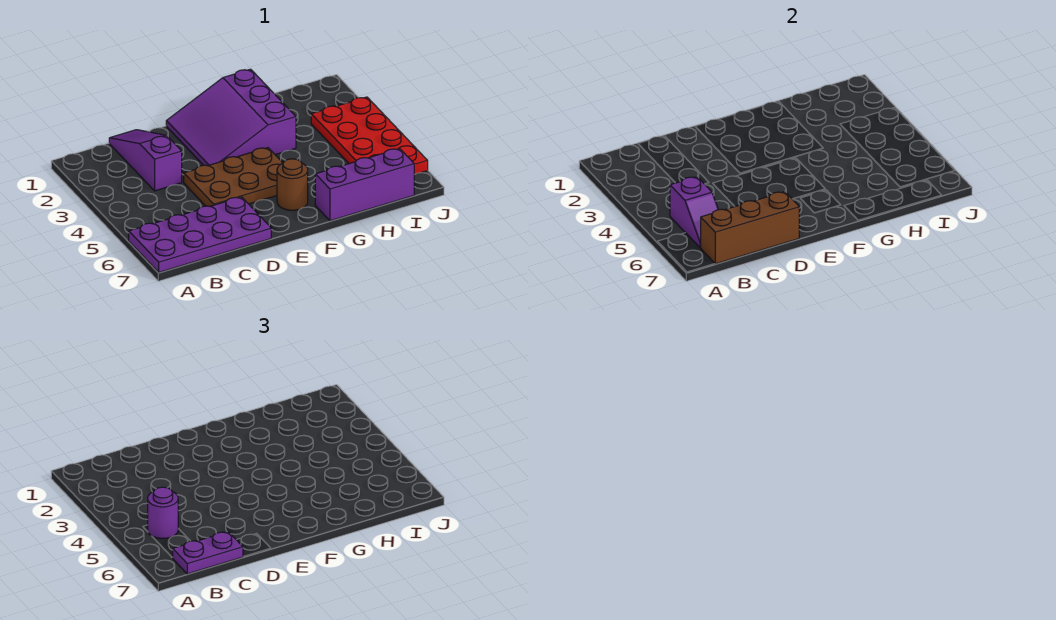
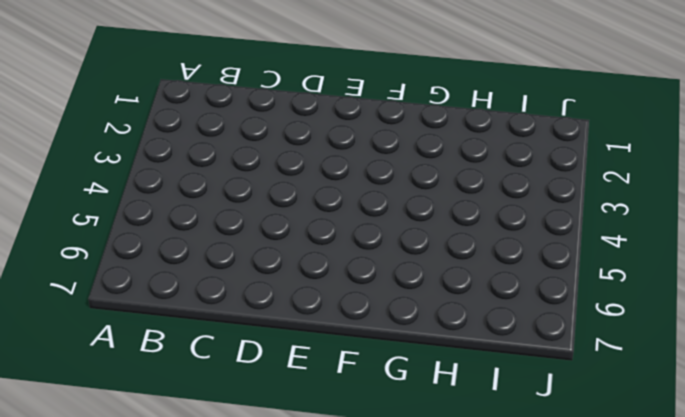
none -> purple plate A6:D7 level 1
none -> purple slope C1:C3 level 1 top 3

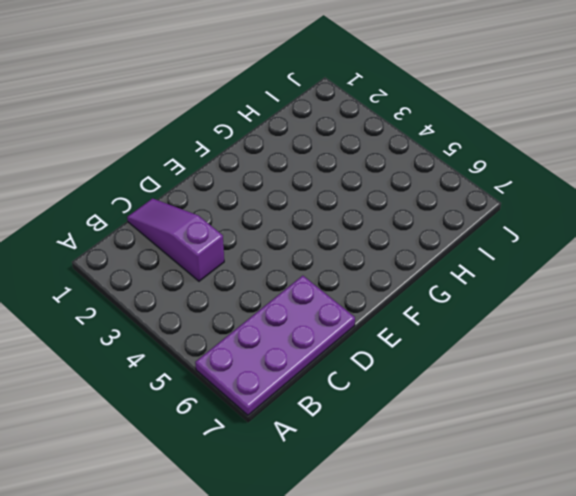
none -> brown plate D4:F5 level 1
none -> purple slope E1:G3 level 1 top G

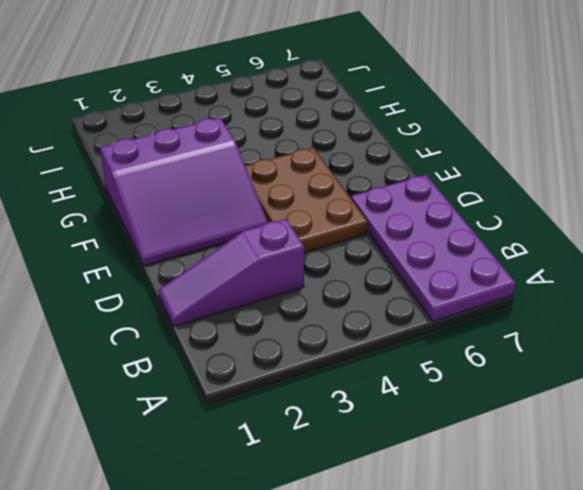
none -> brown round brick F6 level 1
none -> purple brick G7:I7 level 1

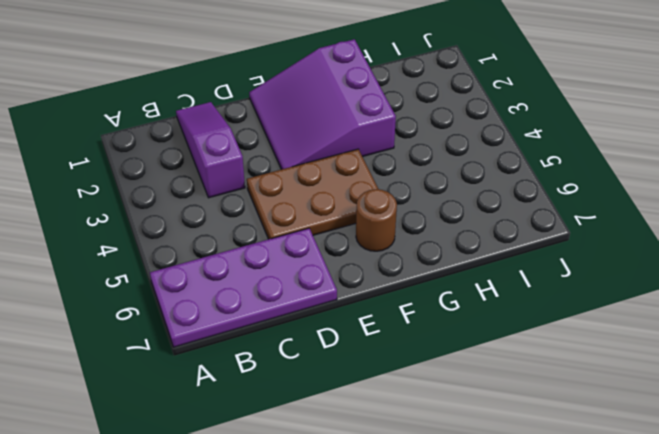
none -> purple brick G7:I7 level 1
none -> red plate I3:J6 level 1

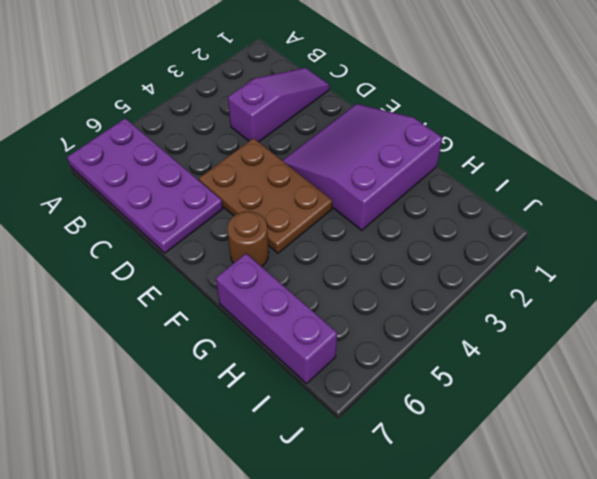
none -> red plate I3:J6 level 1
none -> purple slope B5:B6 level 2 top 5

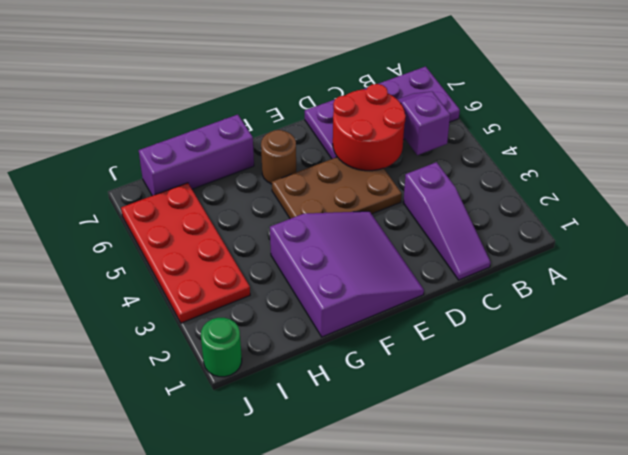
red round brick C5:D6 level 2 -> none
green round brick J1 level 1 -> none
none -> brown brick B7:D7 level 2
none -> purple round brick B5 level 3

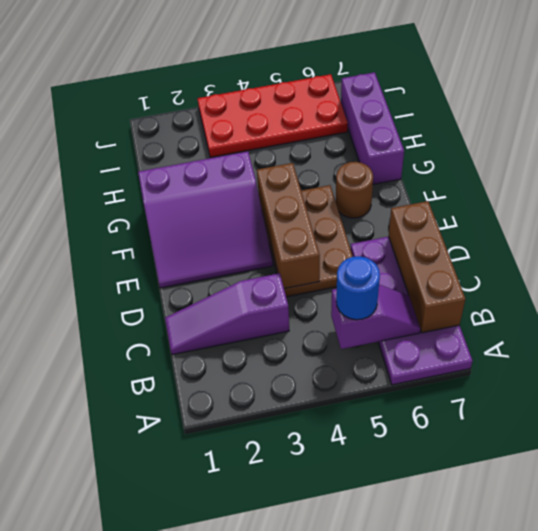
blue round brick B5 level 3 -> purple round brick B5 level 3
brown brick D4:F4 level 2 -> none
none -> purple plate B7:C7 level 3

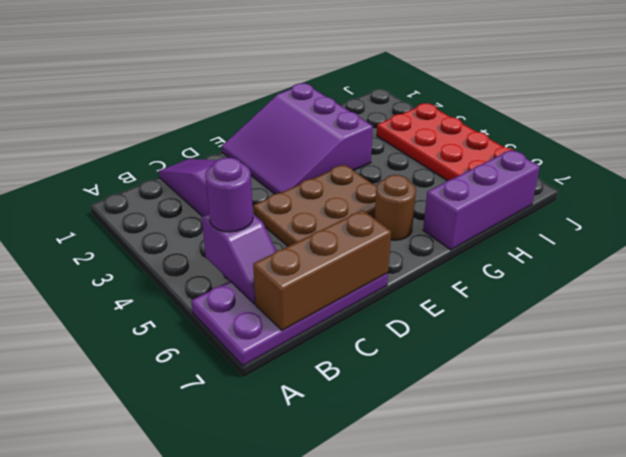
none -> purple plate B7:C7 level 3

